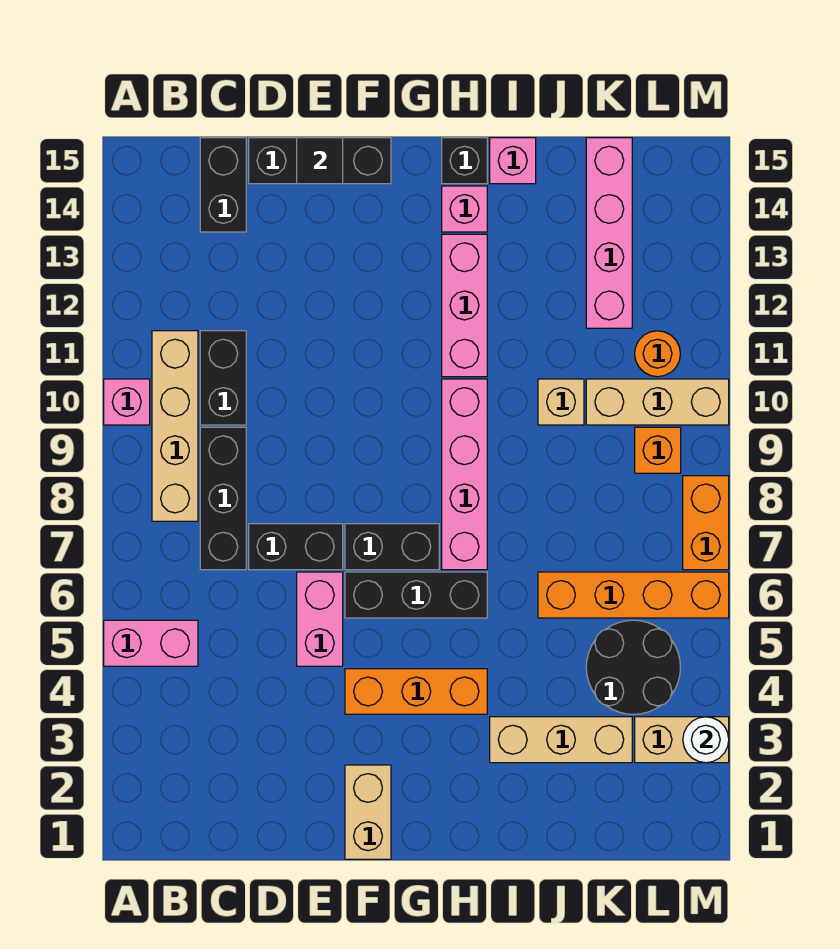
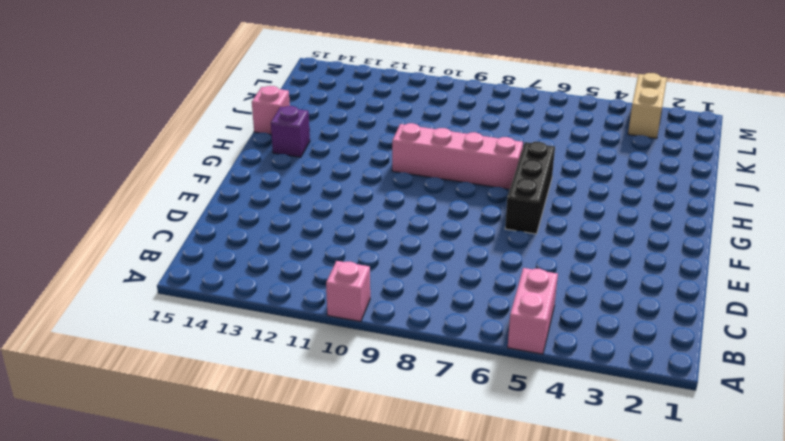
purple brick H14 level 1 -> pink brick H14 level 1
none -> tan brick B8:B11 level 1
none -> black brick C7:C9 level 1
none -> black brick C10:C11 level 1
none -> black brick C14:C15 level 1

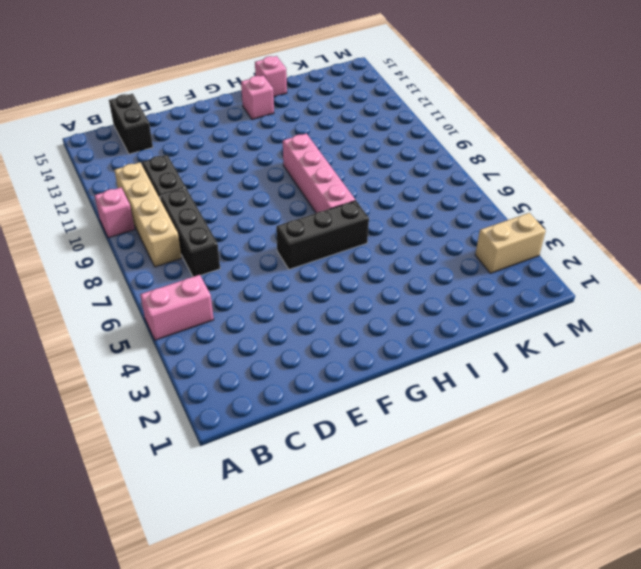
none -> black brick D7:E7 level 1
none -> black brick D15:F15 level 1
none -> pink brick E5:E6 level 1
none -> tan brick F1:F2 level 1

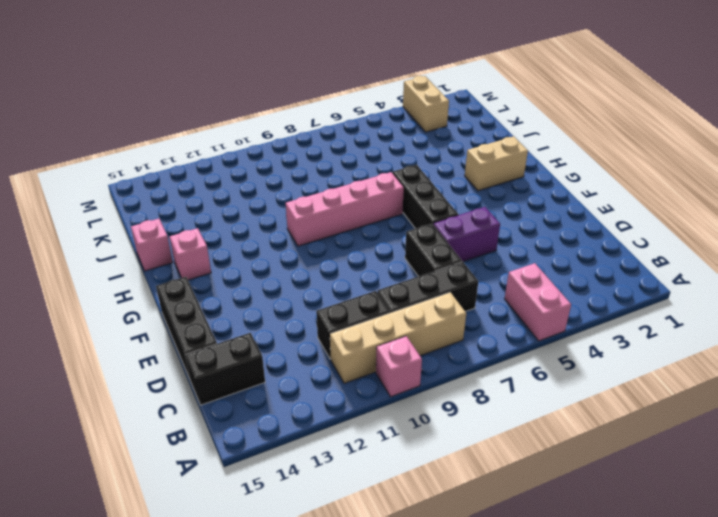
purple brick E5:E6 level 1 -> pink brick E5:E6 level 1
tan brick H2:H3 level 1 -> tan brick F1:F2 level 1
none -> orange brick F4:H4 level 1
none -> black brick F7:G7 level 1
none -> pink brick H11:H13 level 1
none -> black brick H15 level 1

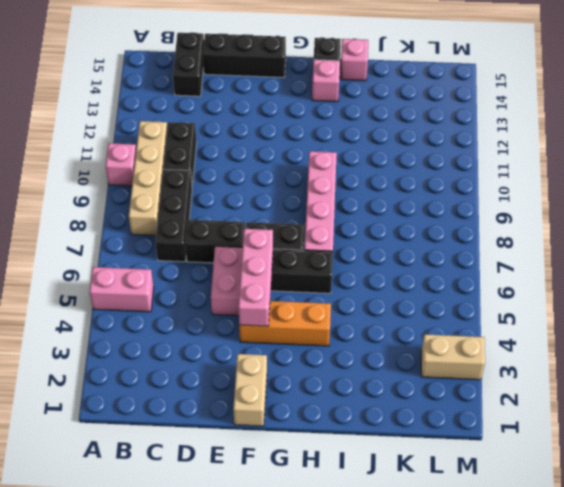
pink brick F4:F6 level 2 -> pink brick H11:H13 level 1
none -> tan brick I3:K3 level 1
none -> orange brick J6:M6 level 1
none -> tan brick J10 level 1
none -> black round brick K4:L5 level 1

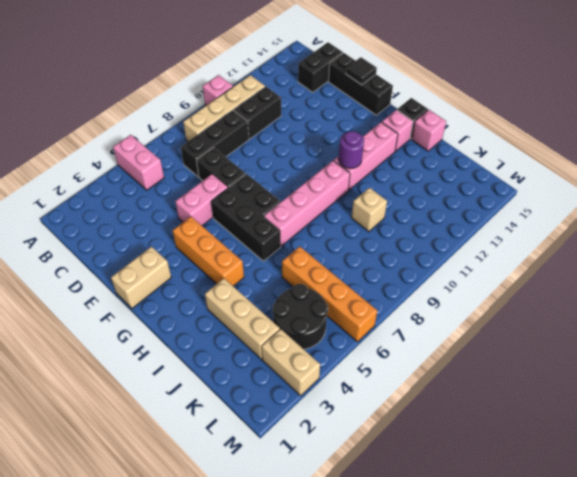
purple round brick H11 level 2 -> none
none -> tan brick K10:M10 level 1
none -> pink brick K12:K15 level 1
none -> orange brick L9 level 1
none -> orange round brick L11 level 1

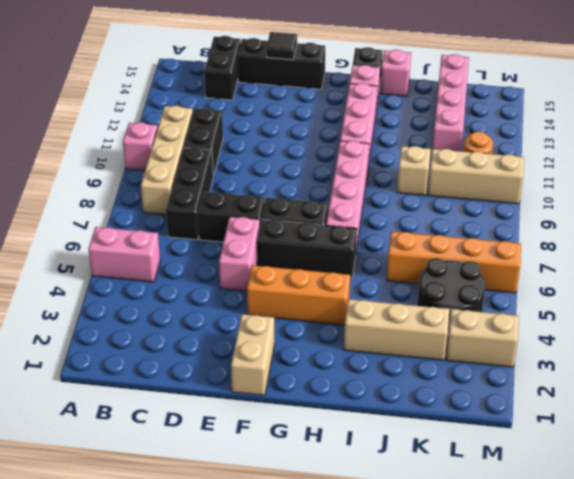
none -> orange brick L9 level 1
none -> orange brick M7:M8 level 1
none -> white round brick M3 level 2

